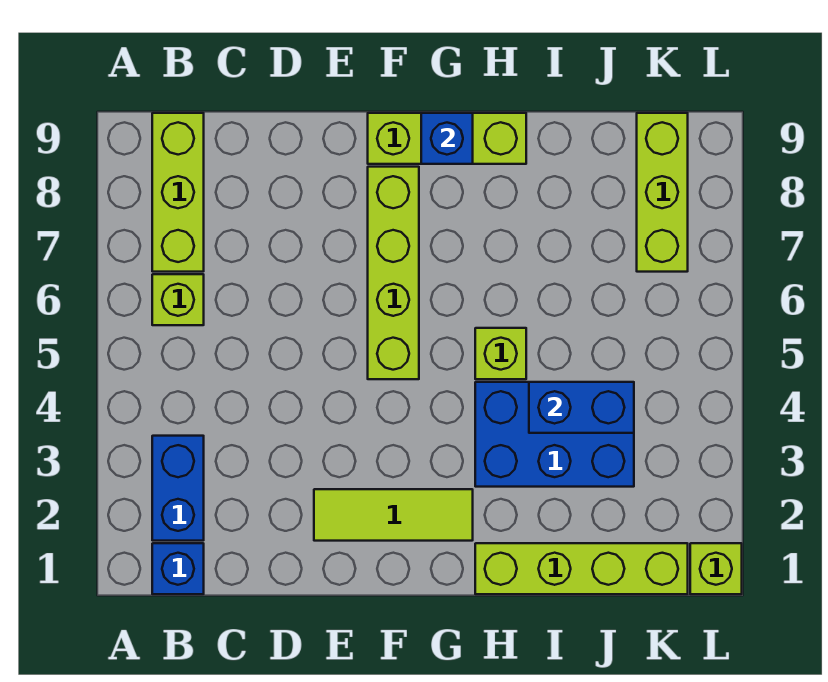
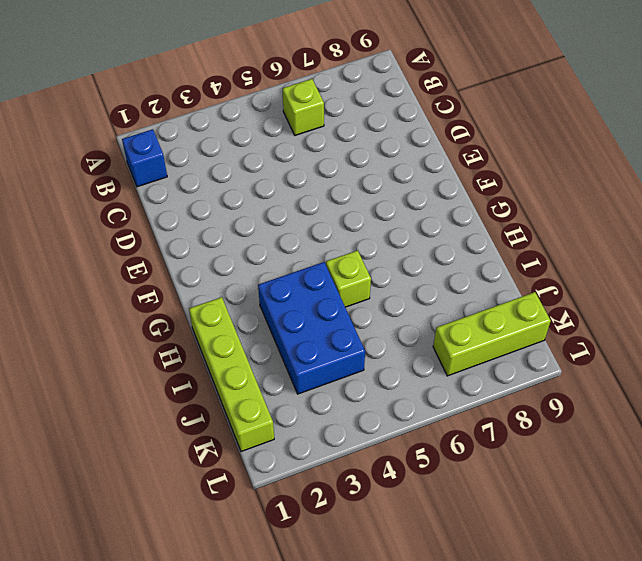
none -> blue brick B2:B3 level 1
none -> lime brick B7:B9 level 1
none -> lime tile E2:G2 level 1

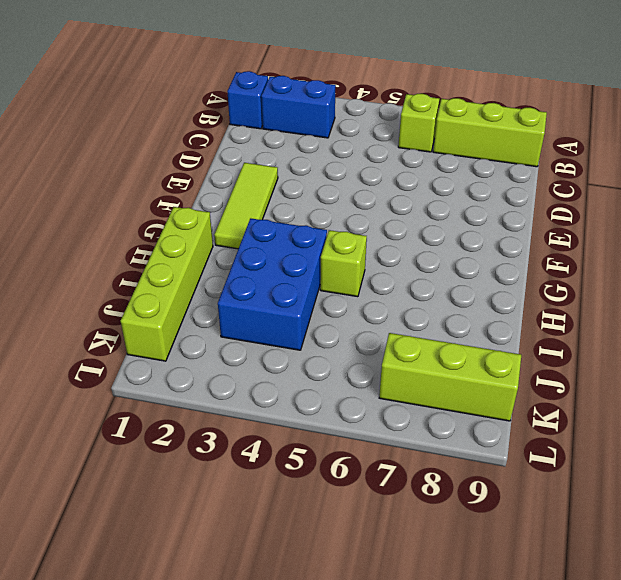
none -> lime brick F5:F8 level 1
none -> lime brick F9:H9 level 1
none -> lime brick L1 level 1

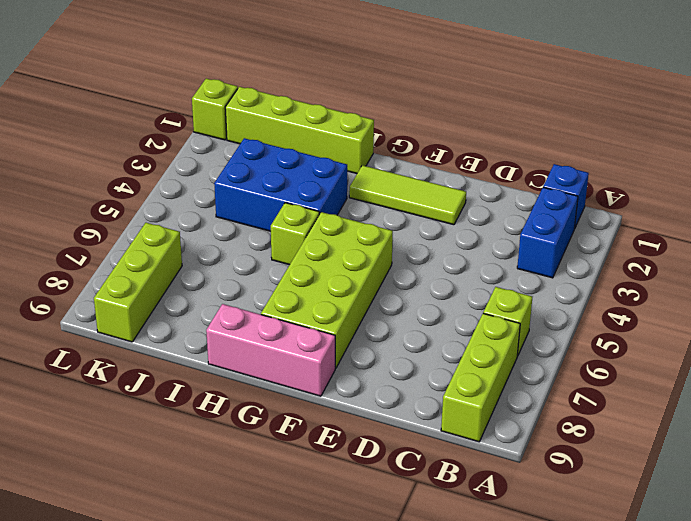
lime brick F5:G8 level 1 -> lime brick F5:F8 level 1
pink brick F9:H9 level 1 -> lime brick F9:H9 level 1
none -> blue brick G9 level 2
none -> blue brick I4:J4 level 2

